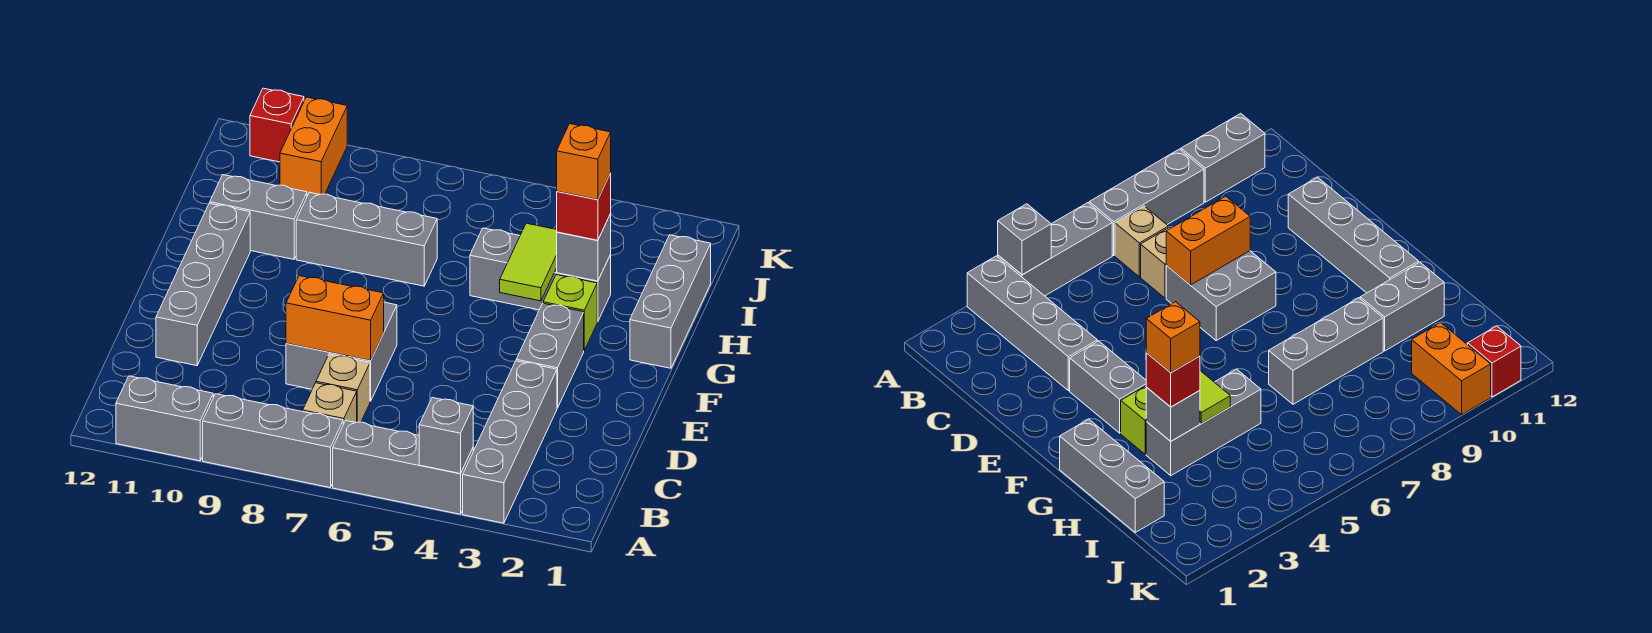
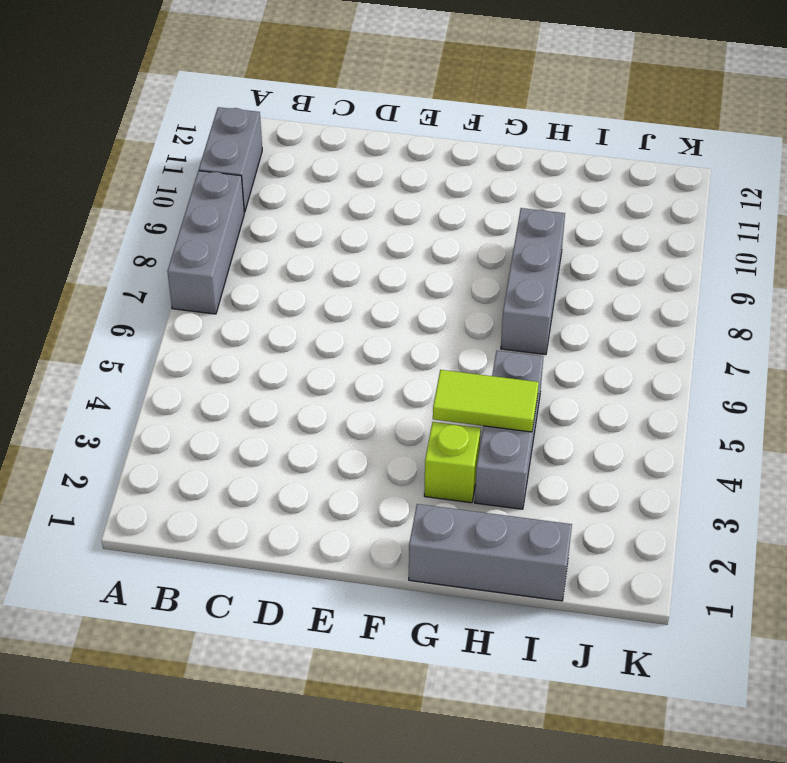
none -> grey brick A3:D3 level 1
none -> grey brick A4:A6 level 1
none -> tan brick B7 level 1

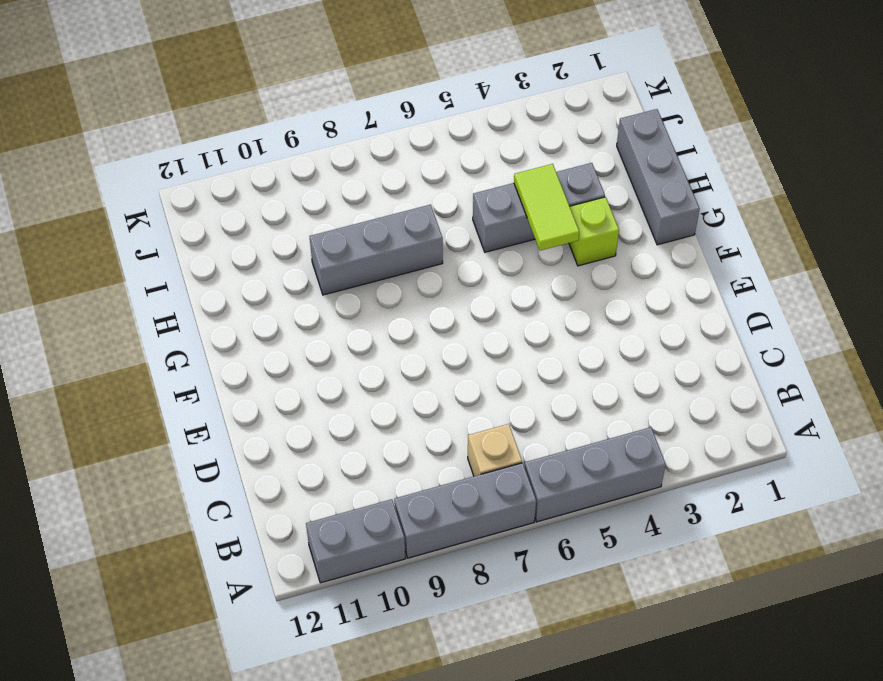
none -> grey brick A3:D3 level 1
none -> tan brick C7 level 1
none -> grey brick D7:E8 level 1

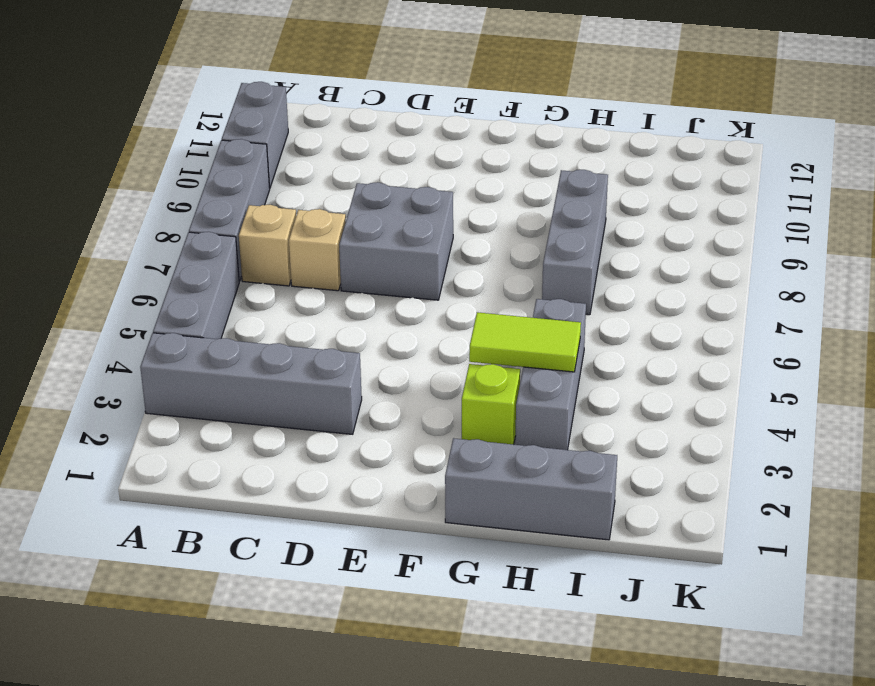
none -> grey brick D11:G11 level 1
none -> grey brick E3:F3 level 1
none -> grey brick H10:H11 level 1

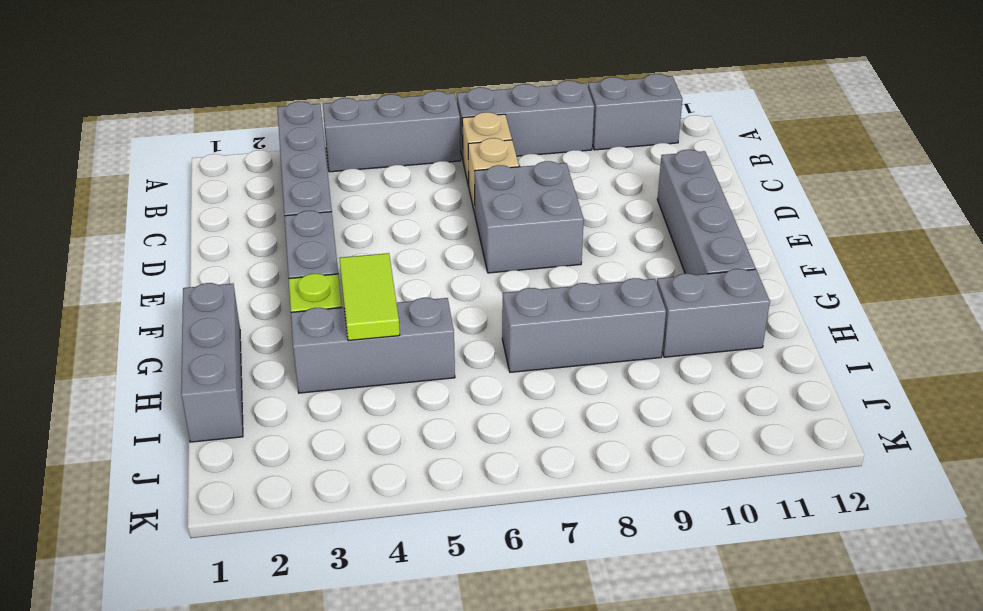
none -> orange brick J10:K10 level 1
none -> red brick K11 level 1
none -> grey brick A4 level 2

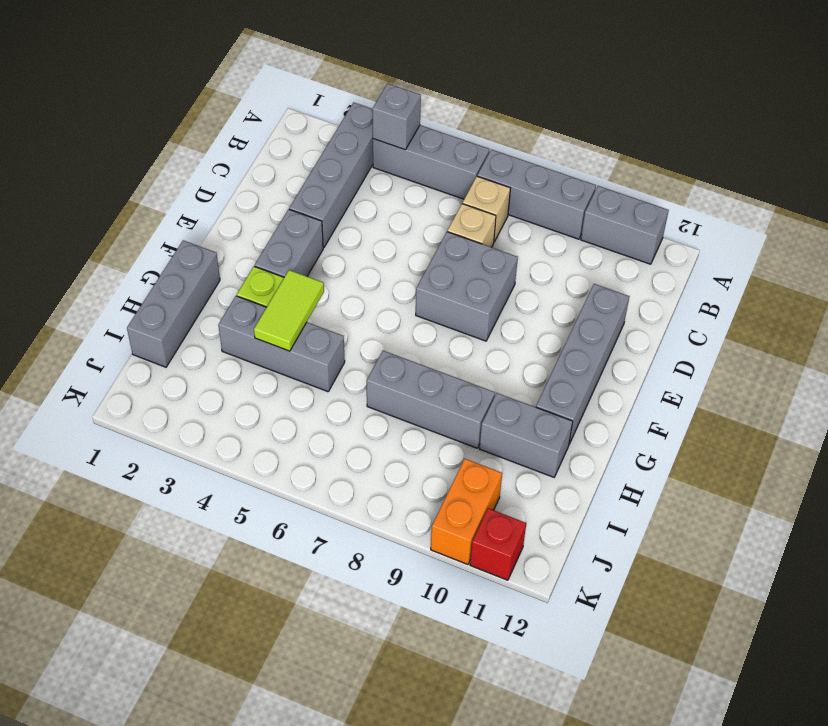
none -> orange brick D7:D8 level 2
none -> grey brick H3 level 2
none -> red brick H3 level 3

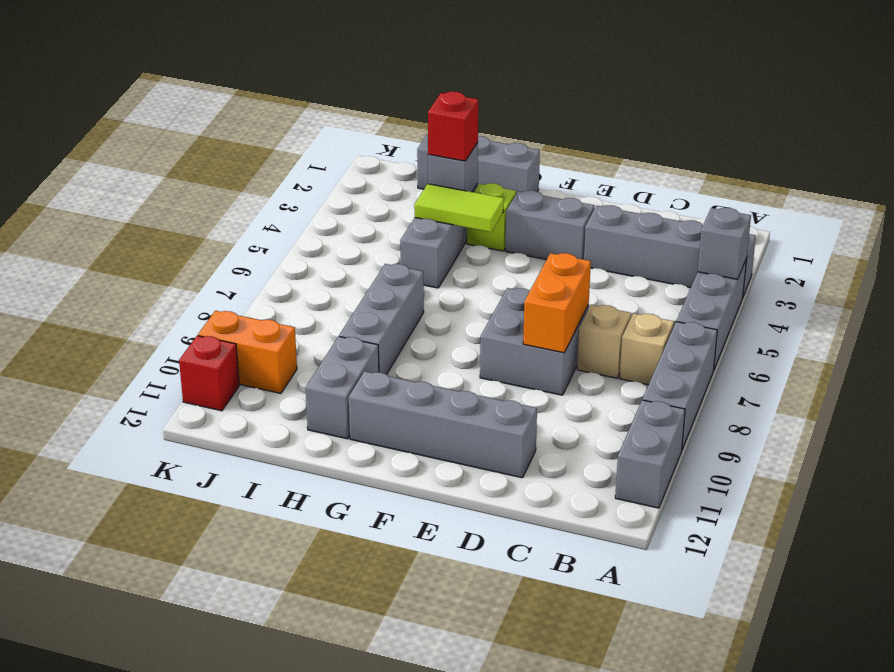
none -> orange brick H3 level 4

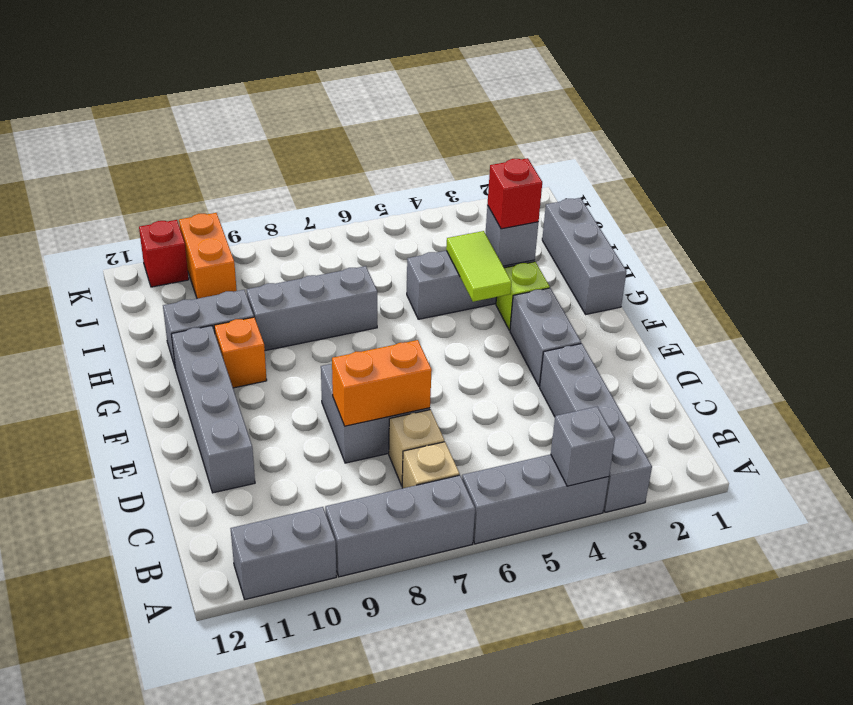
orange brick G10 level 1 -> orange brick H3 level 4

